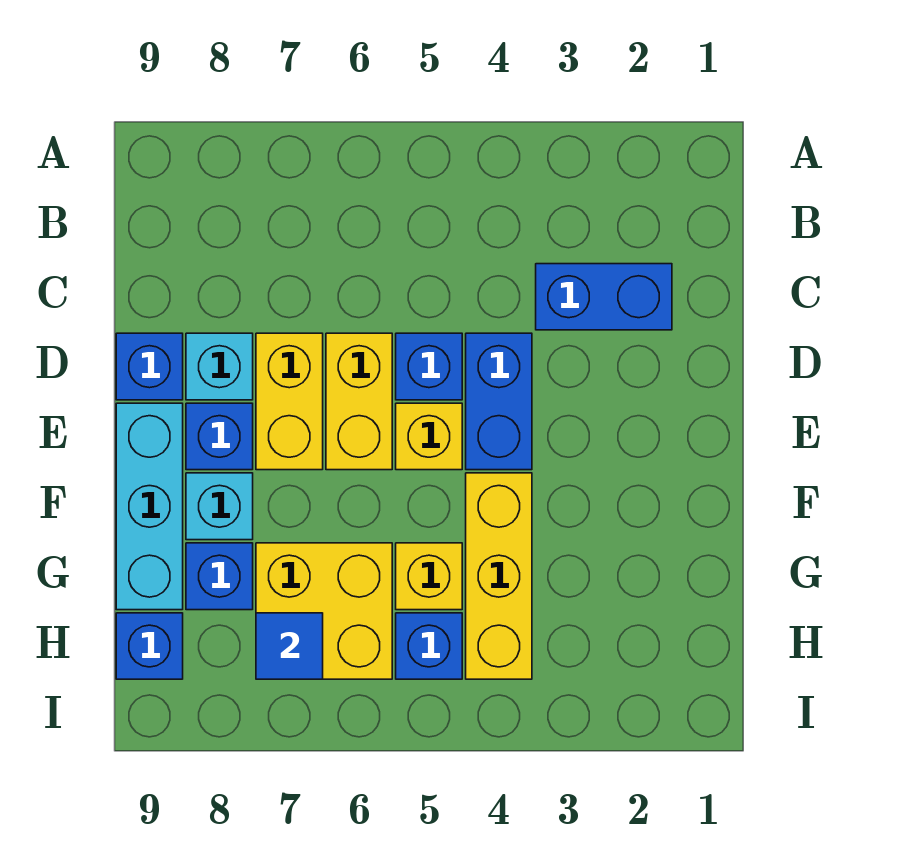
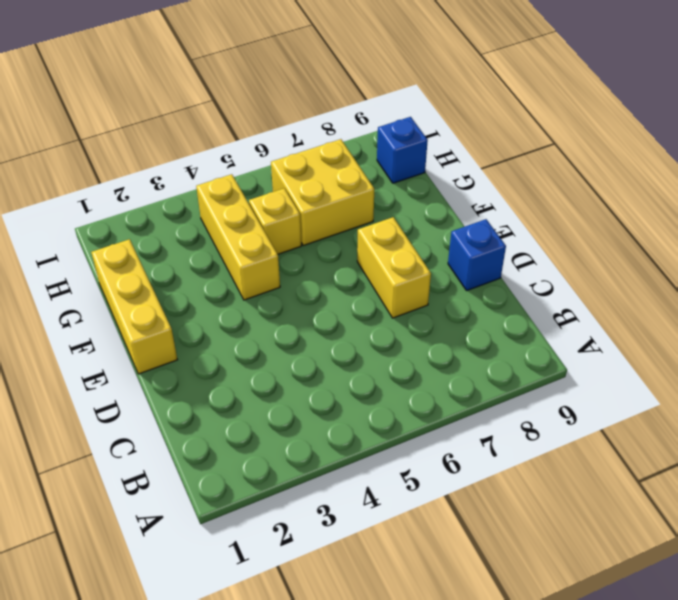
yellow brick E1:G1 level 1 -> none
none -> blue brick C2:C3 level 1
none -> blue brick D4:E4 level 1
none -> blue brick D5 level 1

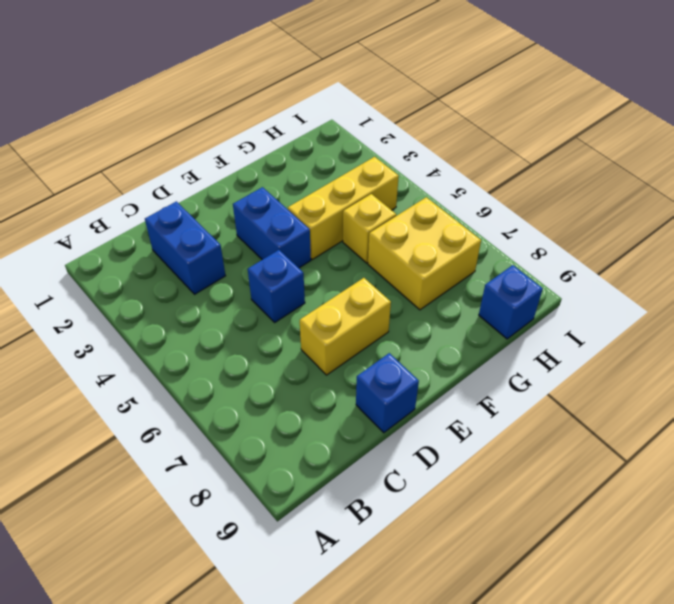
blue brick E3:E4 level 1 -> blue brick D4:E4 level 1
none -> yellow brick D6:E6 level 1
none -> cyan brick D8 level 1
none -> yellow brick E5 level 1

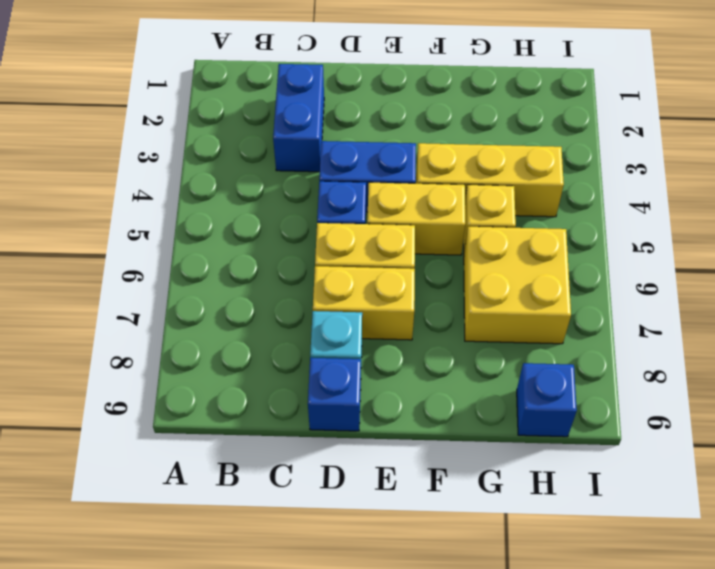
yellow brick E5:F5 level 1 -> yellow brick E5 level 1
none -> blue brick E8 level 1
none -> cyan brick E9:G9 level 1
none -> cyan brick F8 level 1

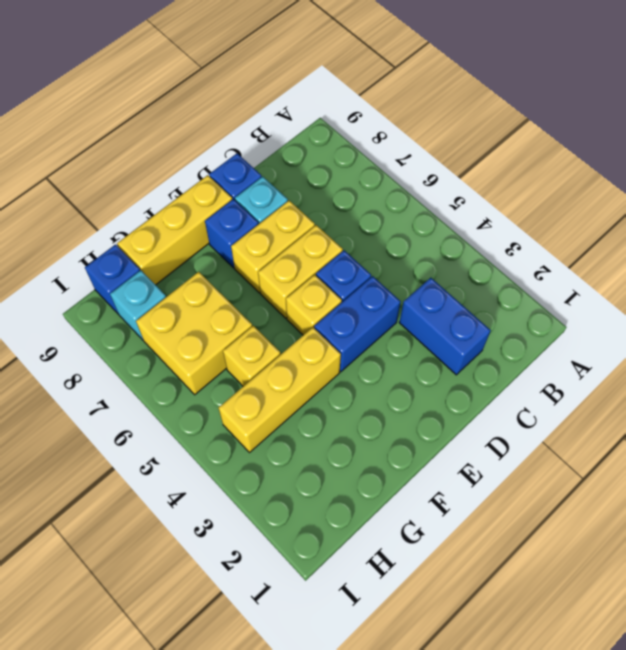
yellow brick E9:G9 level 1 -> cyan brick E9:G9 level 1
cyan brick H8 level 1 -> cyan brick F8 level 1
none -> blue brick G8 level 1
none -> blue brick H5 level 1
none -> blue tile H7 level 2

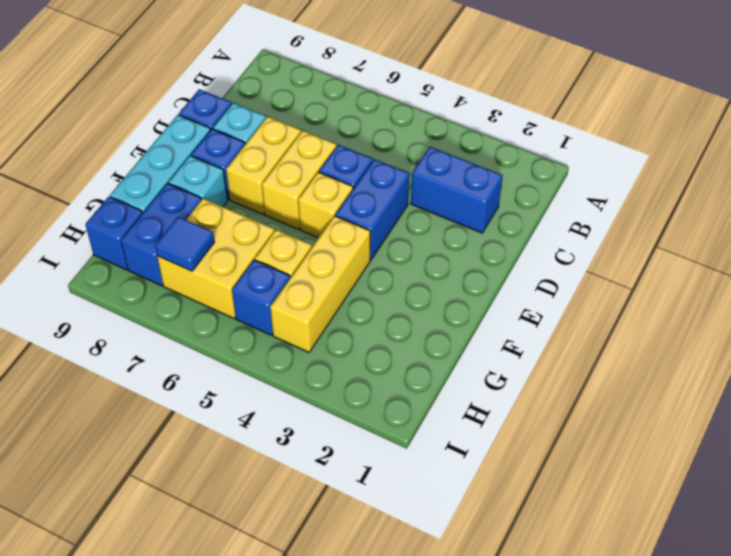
blue brick G8:H8 level 1 -> blue brick G8 level 1

